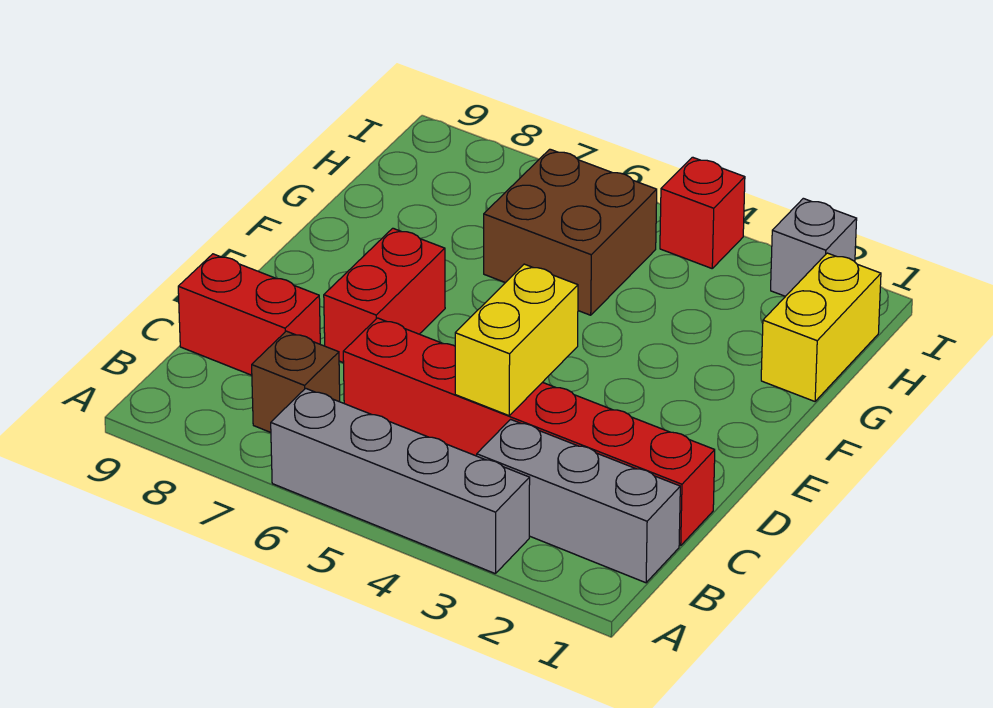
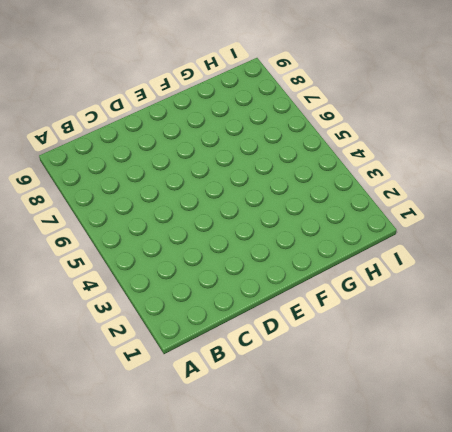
none -> grey brick A3:A6 level 1
none -> grey brick B1:B3 level 1

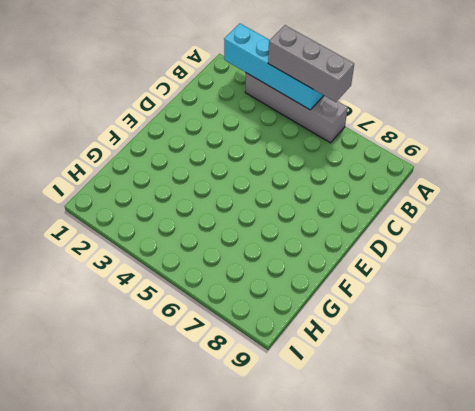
cyan brick A2:A5 level 2 -> none
grey brick A4:A6 level 3 -> grey brick B1:B3 level 1
none -> brown brick B7 level 1
none -> red brick C1:C6 level 1

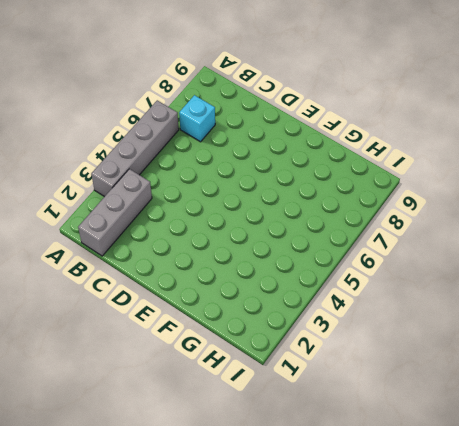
cyan brick B7 level 1 -> brown brick B7 level 1
none -> red brick C1:C6 level 1
none -> red brick C8:C9 level 1

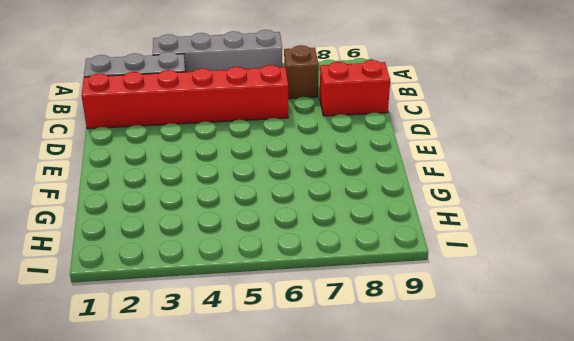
none -> red brick D7:E7 level 1
none -> yellow brick G1:H1 level 1

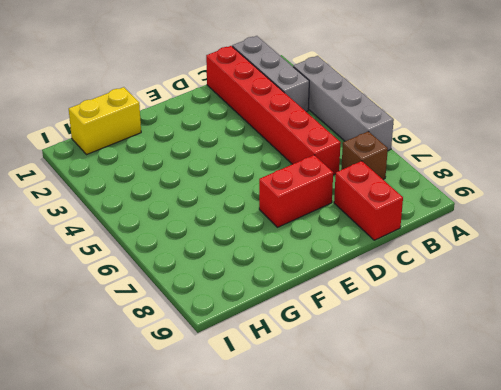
none -> brown brick G5:H6 level 1
none -> grey brick I2 level 1

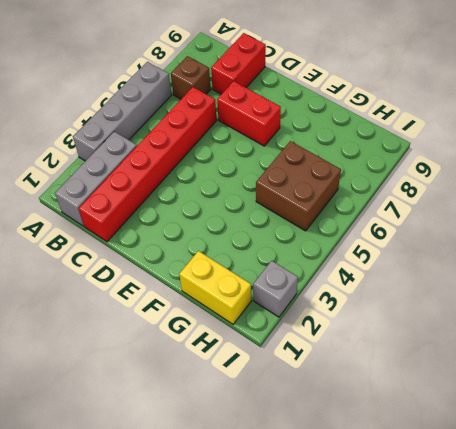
none -> red brick I4 level 1
none -> yellow brick C4:D4 level 2

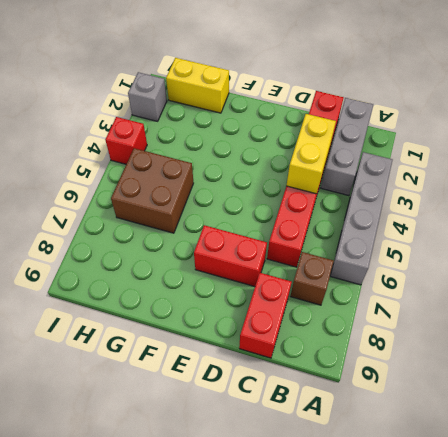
yellow brick C3:C4 level 2 -> yellow brick C4:D4 level 2

